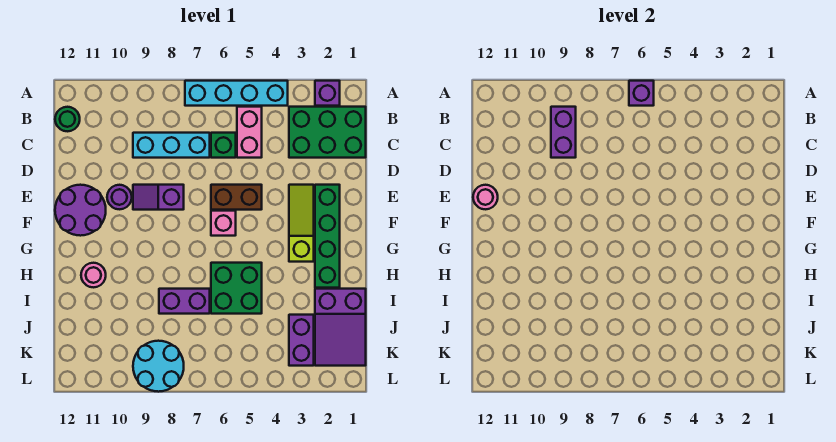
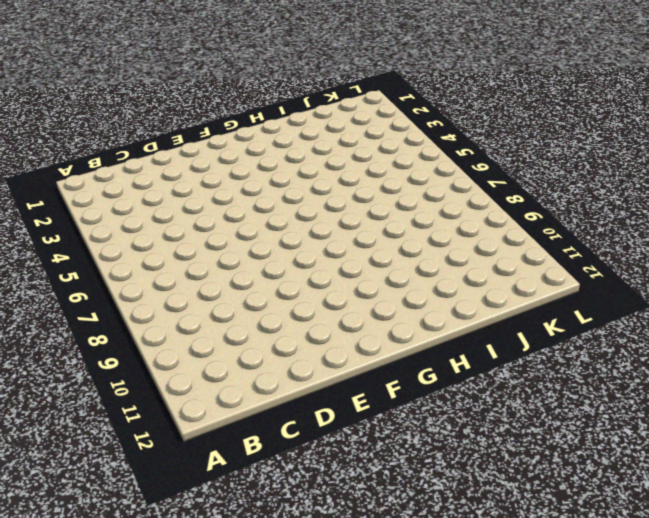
none -> purple brick A2 level 1
none -> cyan brick A4:A7 level 1
none -> green brick B1:C3 level 1

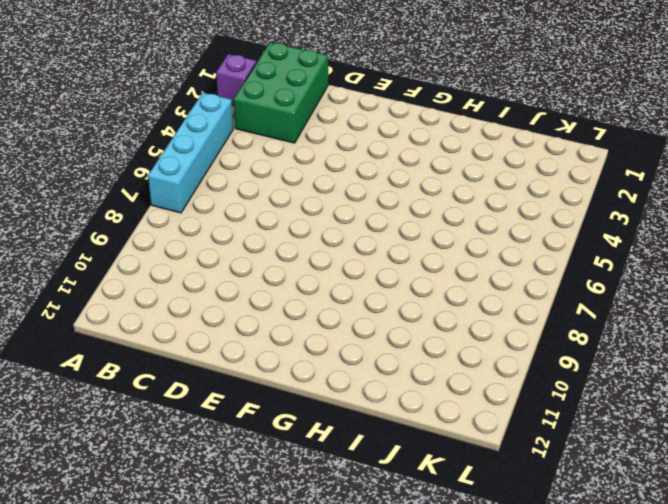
none -> pink brick B5:C5 level 1
none -> green round brick B12 level 1
none -> green brick C6 level 1

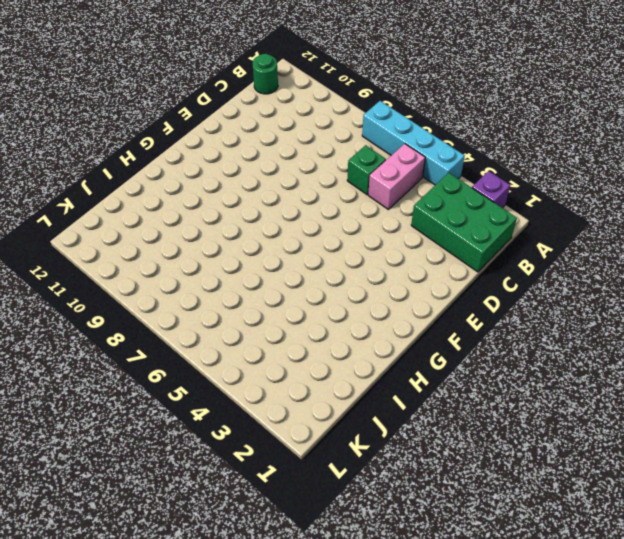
none -> cyan brick C7:C9 level 1
none -> green brick E2:H2 level 1
none -> lime slope E3:G3 level 1 top G

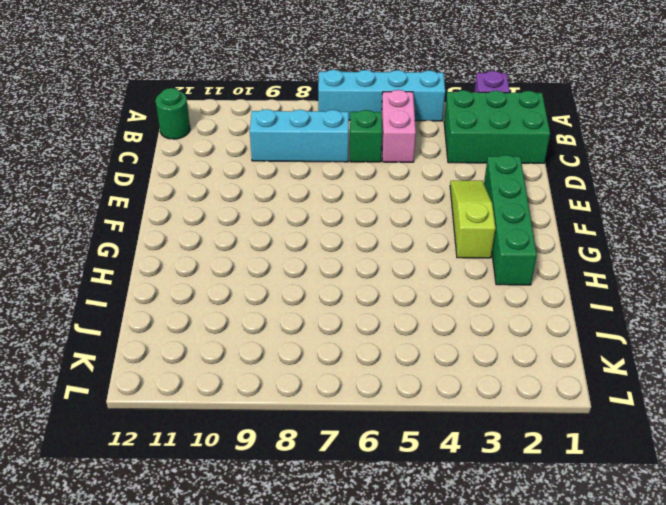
none -> brown brick E5:E6 level 1
none -> purple slope E8:E9 level 1 top 8
none -> purple round brick E10 level 1

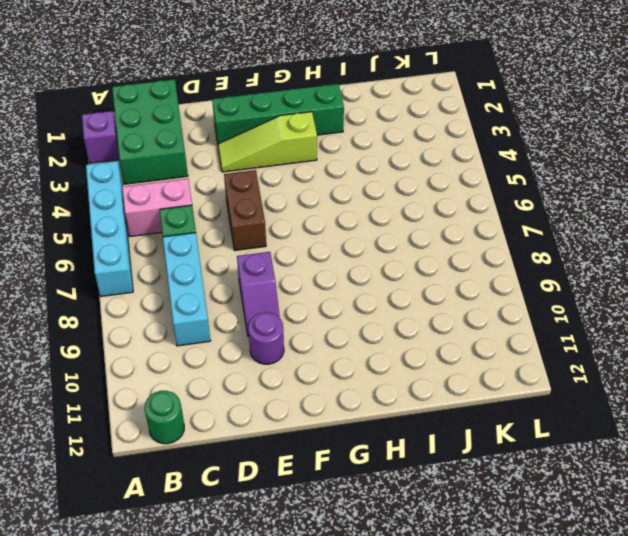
none -> purple round brick E11:F12 level 1
none -> pink brick F6 level 1
none -> green brick H5:I6 level 1

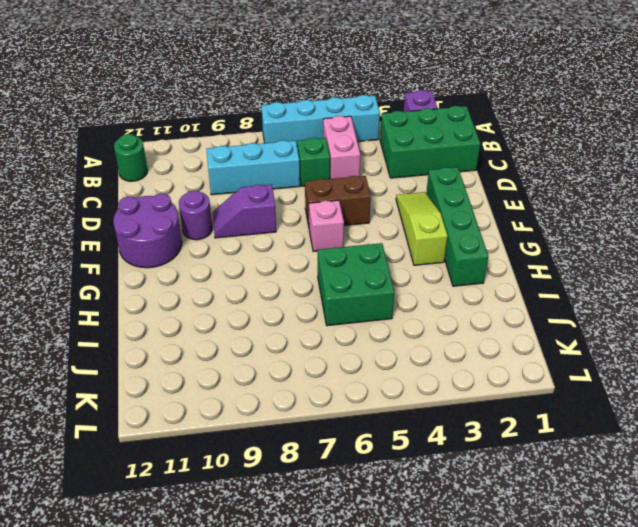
none -> pink round brick H11 level 1
none -> purple slope I1:K2 level 1 top I
none -> purple brick I7:I8 level 1

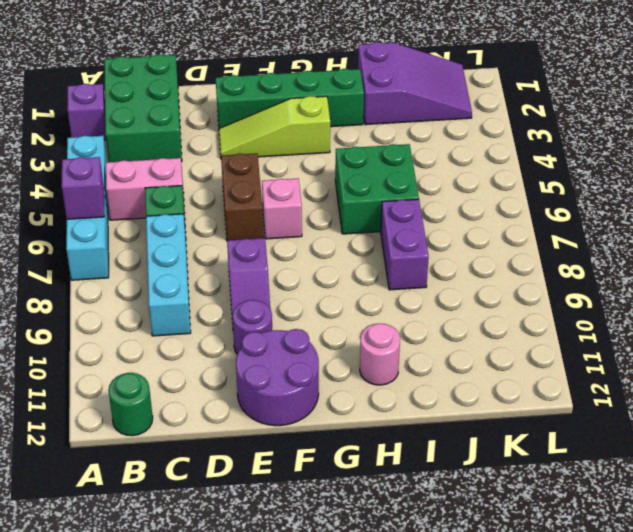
none -> purple brick J3:K3 level 1
none -> cyan round brick K8:L9 level 1
none -> purple brick B9:C9 level 2

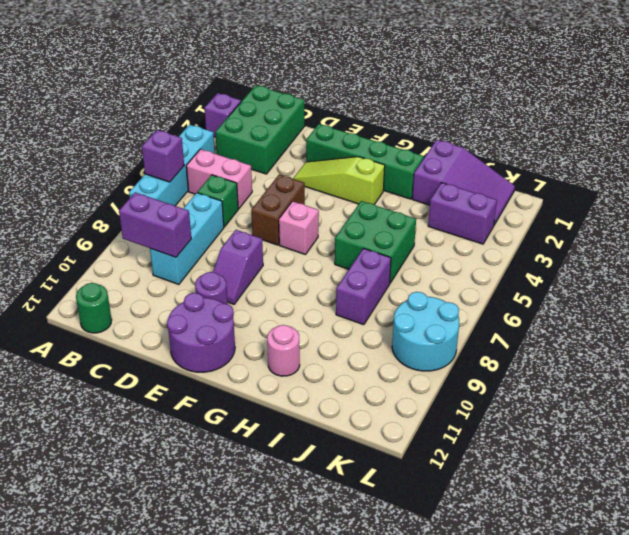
none -> pink round brick E12 level 2

